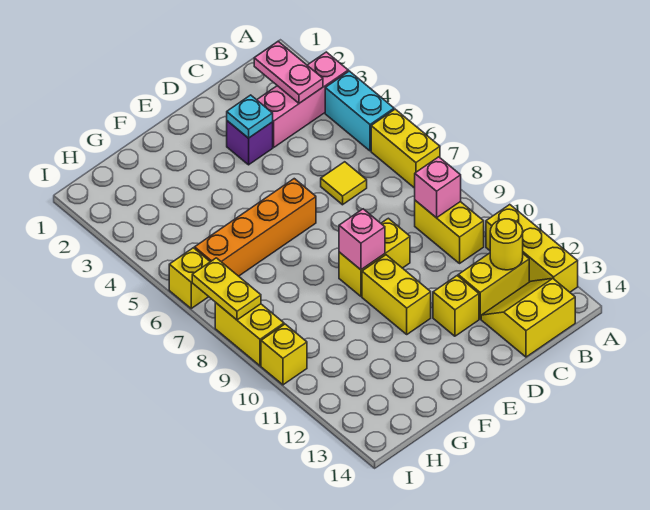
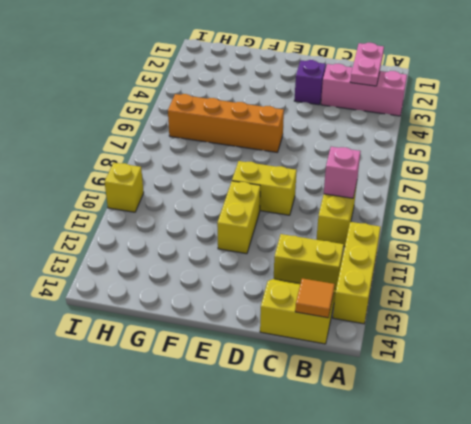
orange tile B14 level 2 -> none
none -> cyan brick A4:A5 level 1
none -> yellow brick A6:A7 level 1
none -> yellow tile C6 level 1

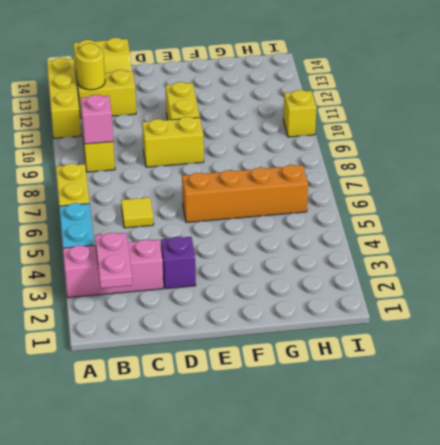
none -> yellow brick D12 level 1
none -> yellow brick I6 level 1
none -> yellow brick I8:I9 level 1

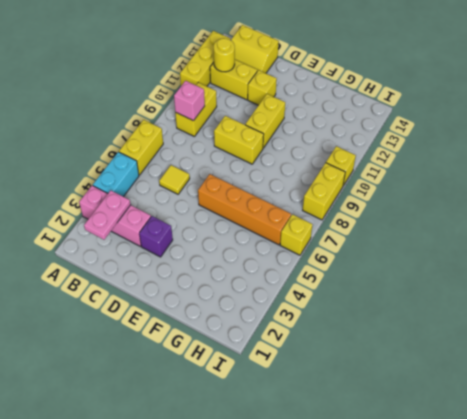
none -> cyan plate D3 level 2
none -> pink brick E9 level 2
none -> yellow plate I7:I8 level 2

